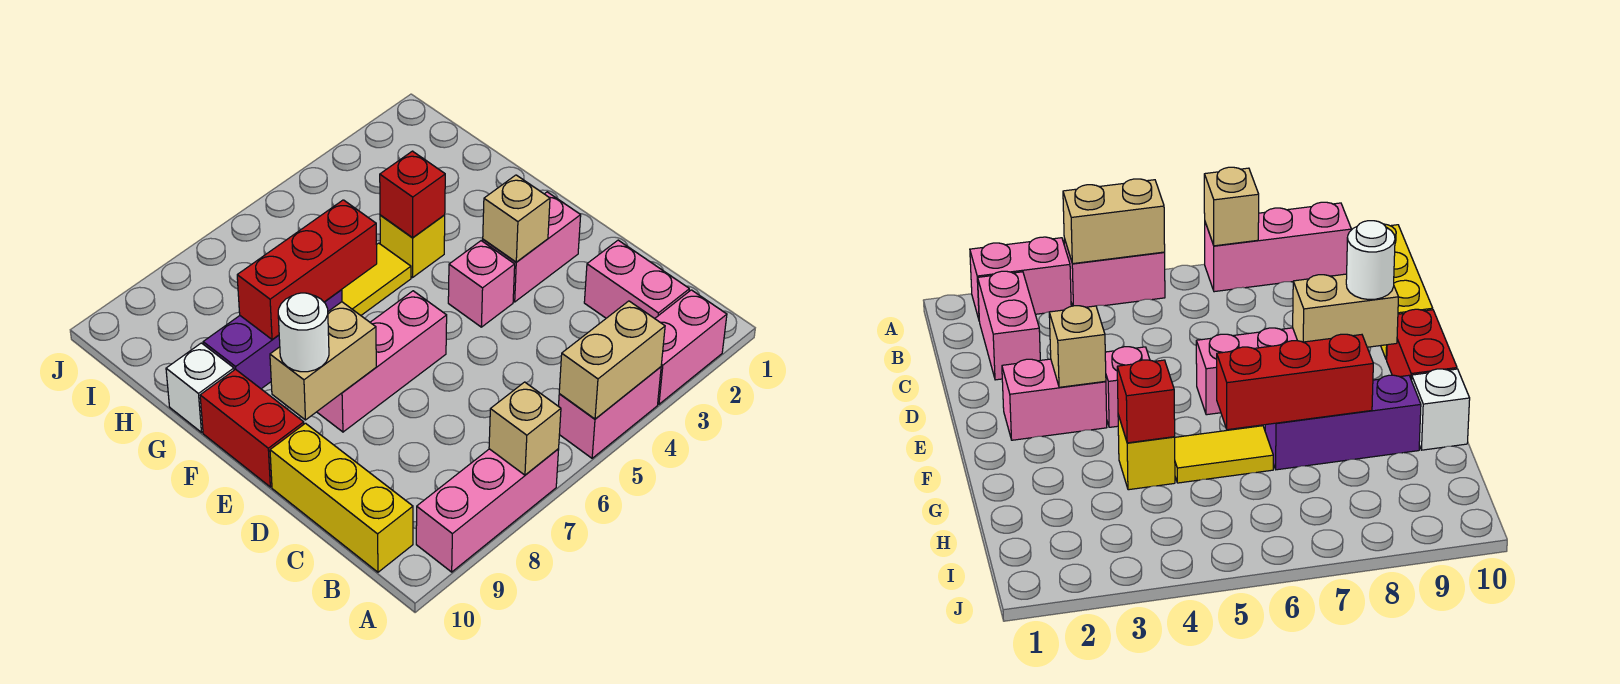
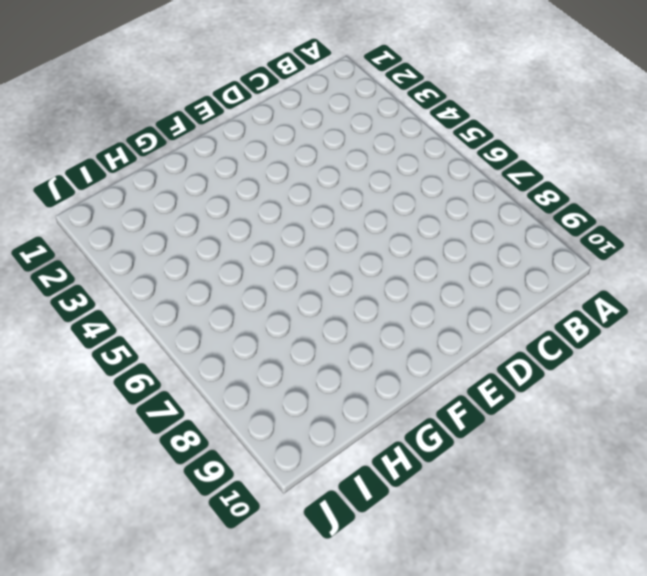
none -> pink brick A2:A3 level 1
none -> pink brick A4:A5 level 1
none -> pink brick A7:A9 level 1

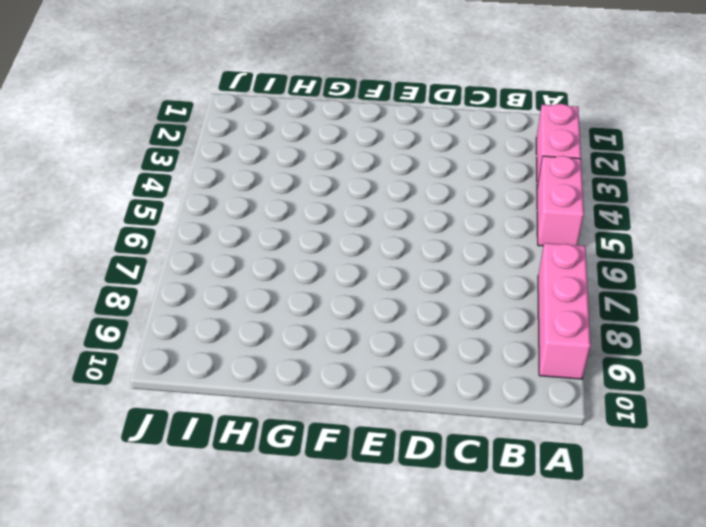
none -> pink brick B2:C2 level 1
none -> yellow brick B10:D10 level 1
none -> pink brick E2:E3 level 1

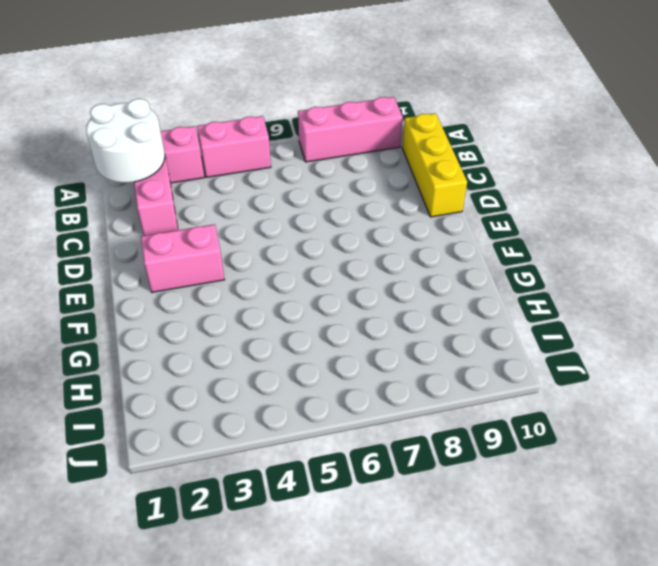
white round brick A1:B2 level 2 -> none
none -> pink brick E4 level 1
none -> pink brick E6:E8 level 1
none -> red brick E10:F10 level 1

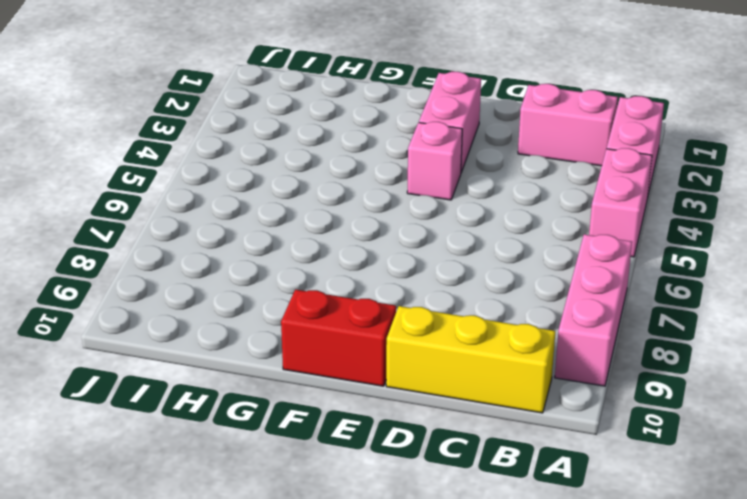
none -> pink brick E6:E8 level 1
none -> yellow brick G4 level 1
none -> yellow tile G5:G6 level 1

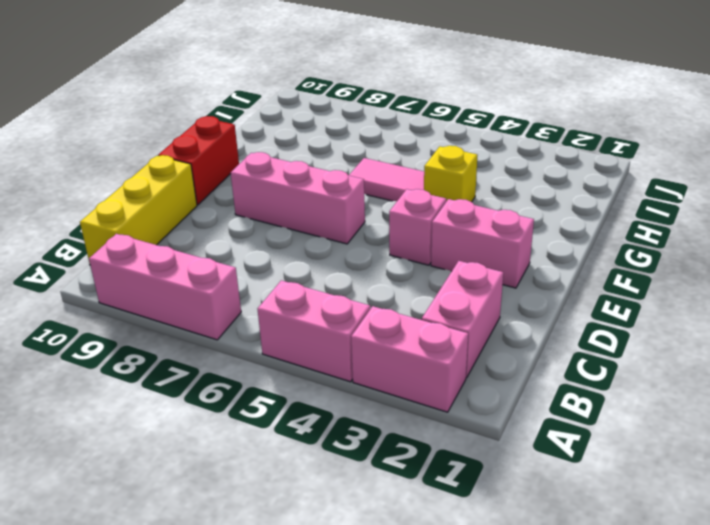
pink tile G5:G6 level 1 -> yellow tile G5:G6 level 1
none -> purple brick G7:G9 level 1
none -> white brick G10 level 1
none -> tan brick A4:A5 level 2

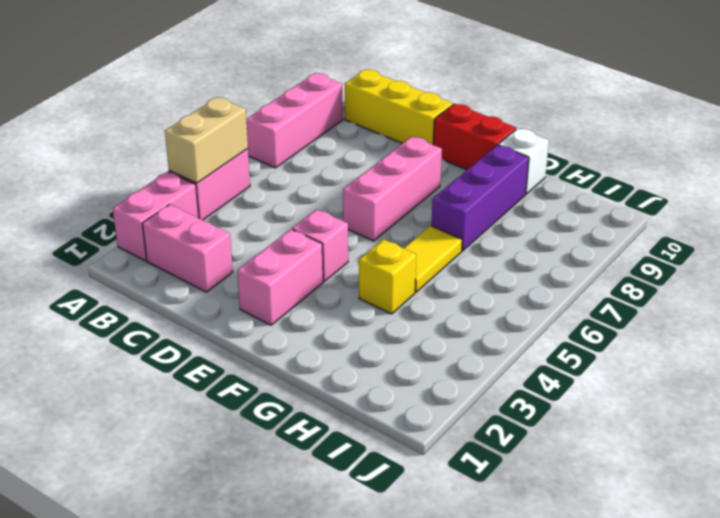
none -> tan brick A7 level 2
none -> tan brick E3 level 2
none -> tan brick E8:E9 level 2

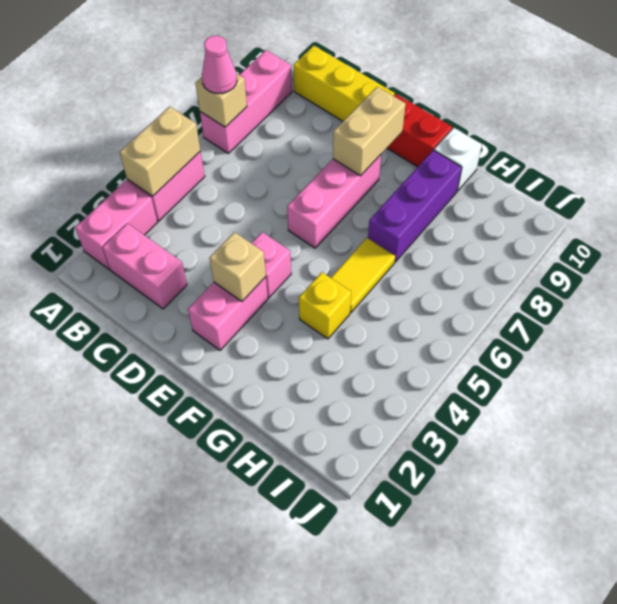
pink cone A7 level 3 -> none
none -> red brick G4 level 2
none -> red brick G6:G8 level 2
none -> white round brick E9 level 3

